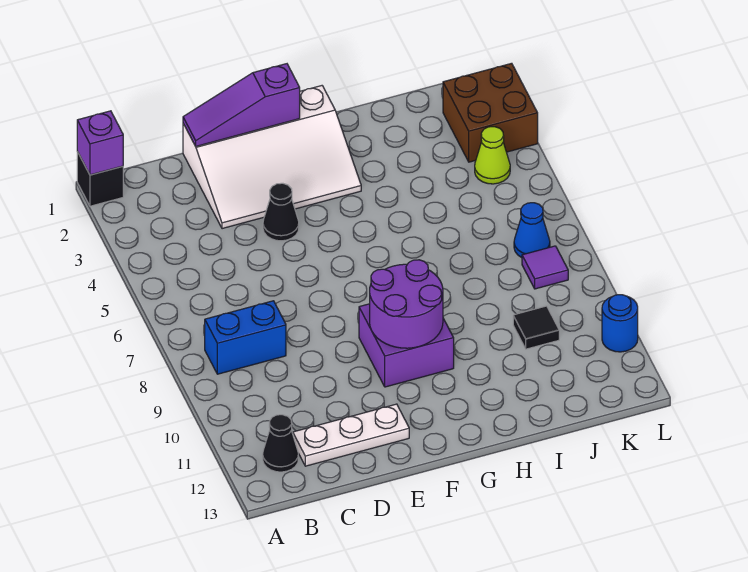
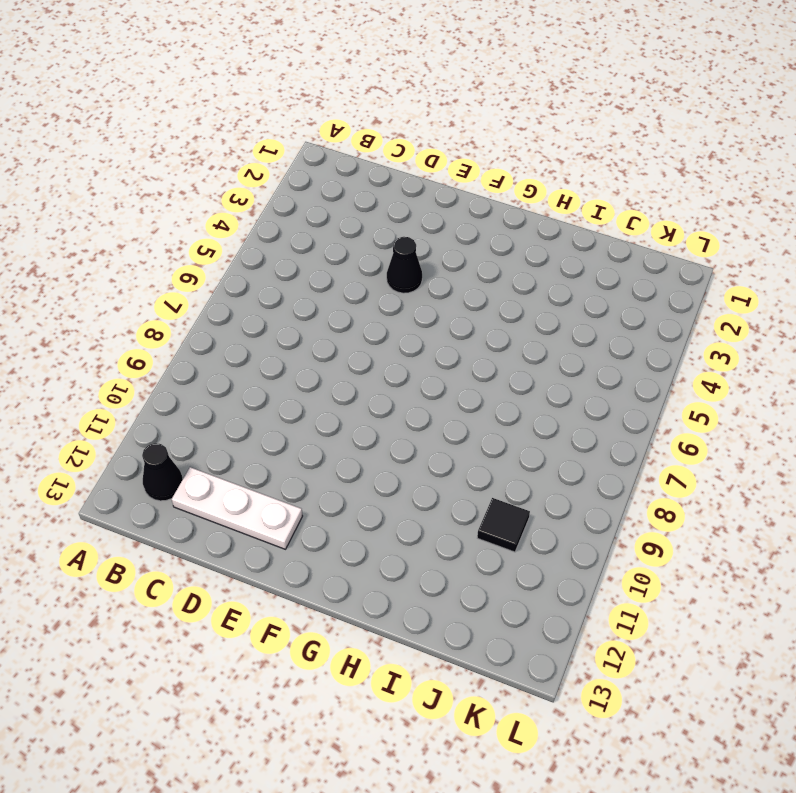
none -> black brick A1 level 1
none -> blue brick B8:C8 level 1
none -> white slope D1:G3 level 1 top 1

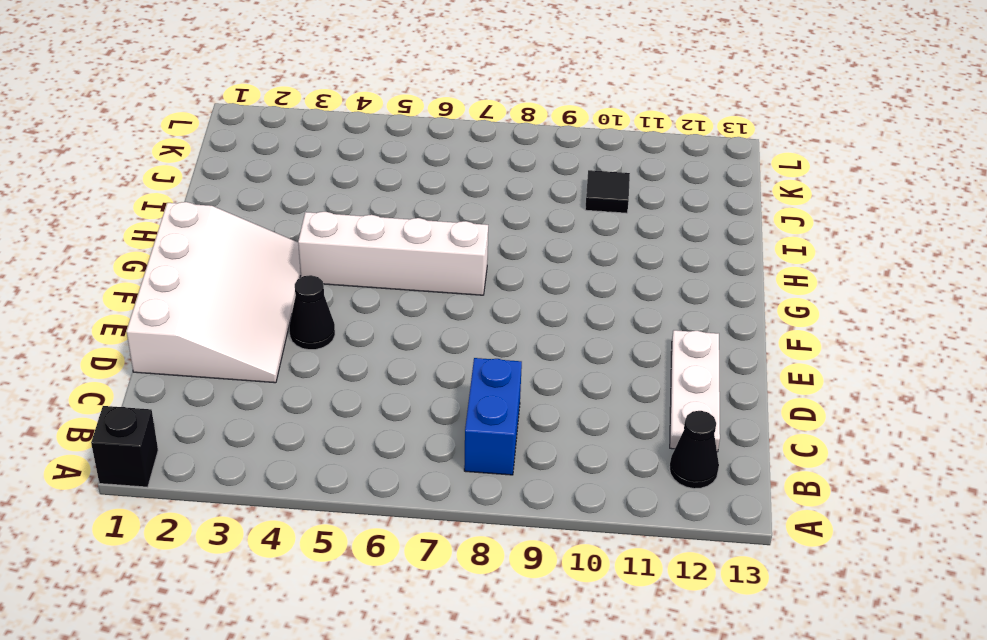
white brick G4:G7 level 1 -> none
none -> purple brick F9:G10 level 1
none -> brown brick K2:L3 level 1
none -> lime cone K4 level 1

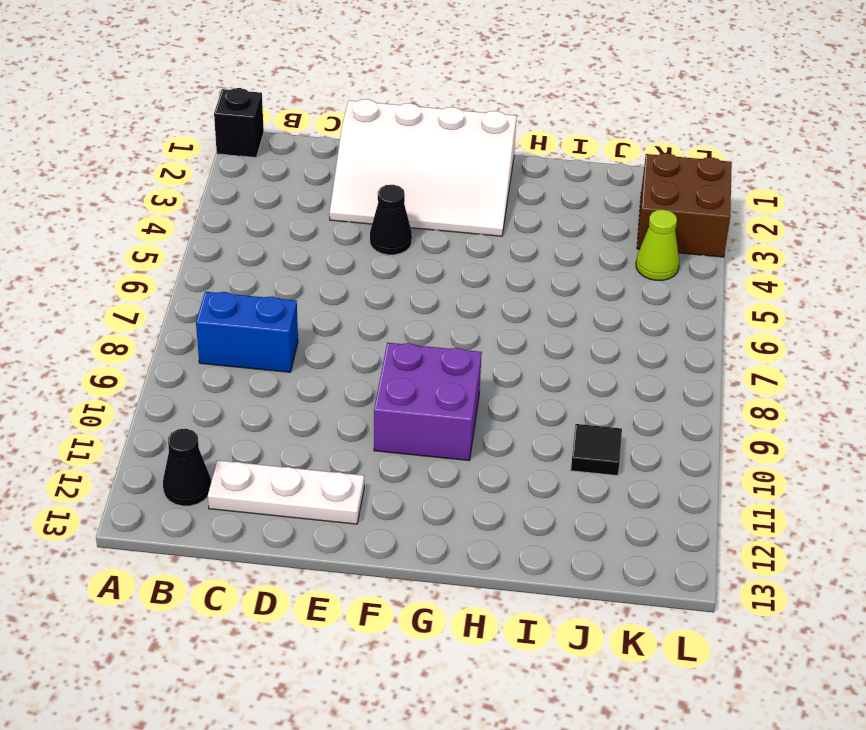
none -> blue cone K7 level 1
none -> purple tile K8 level 1
none -> blue round brick L11 level 1

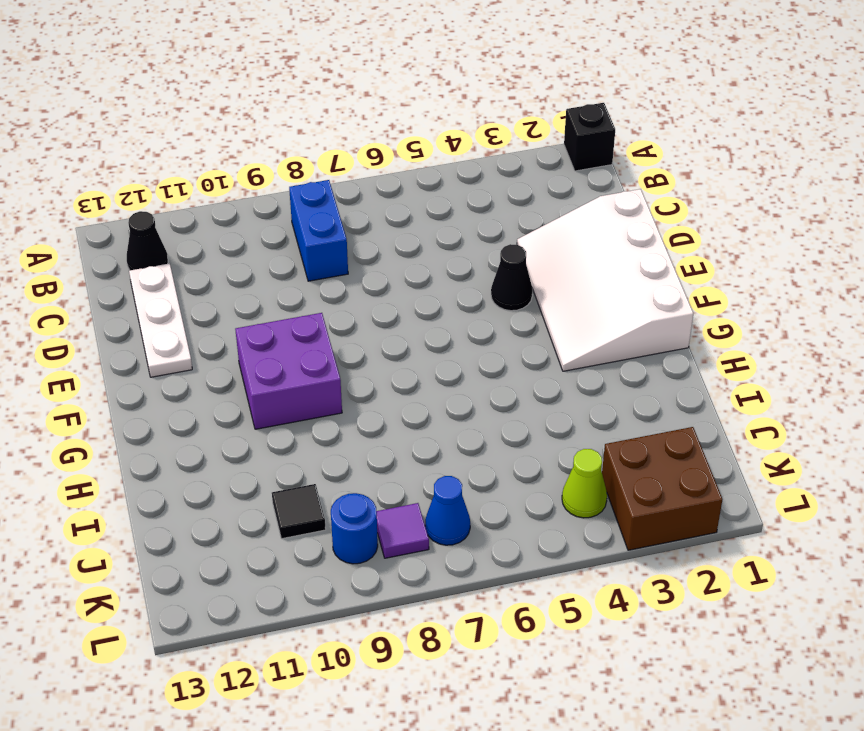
blue round brick K9 level 1 -> blue round brick L11 level 1
none -> purple brick A1 level 2
none -> purple slope D1:F1 level 2 top F
none -> purple round brick F9:G10 level 2

